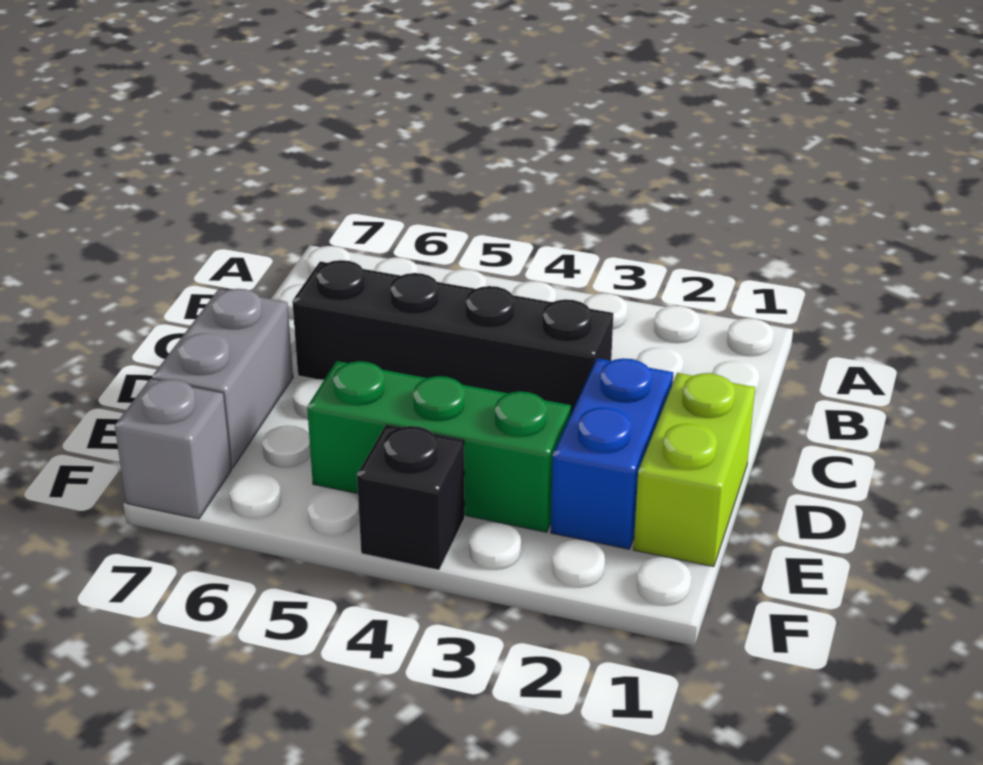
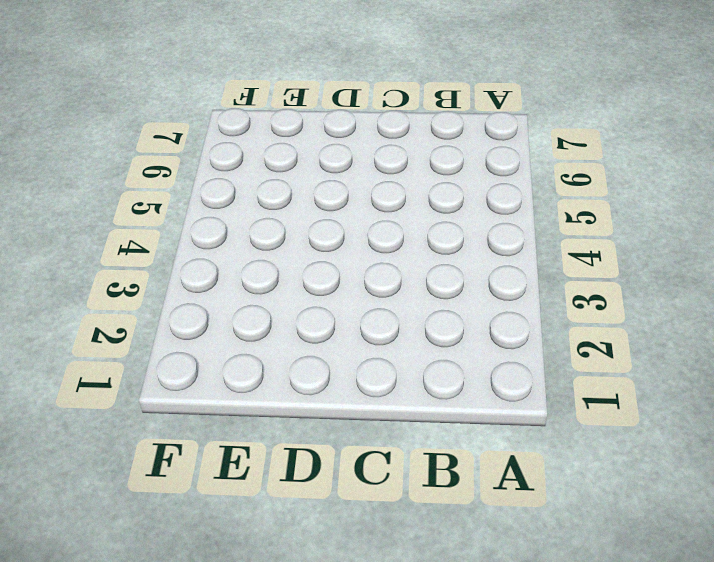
none -> black brick C3:C6 level 1
none -> lime brick D1:E1 level 1

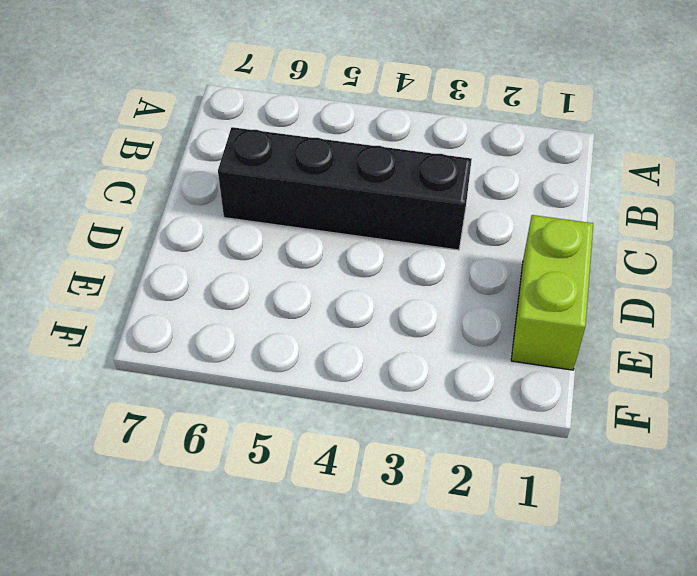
none -> blue brick D2:E2 level 1
none -> grey brick D7:E7 level 1

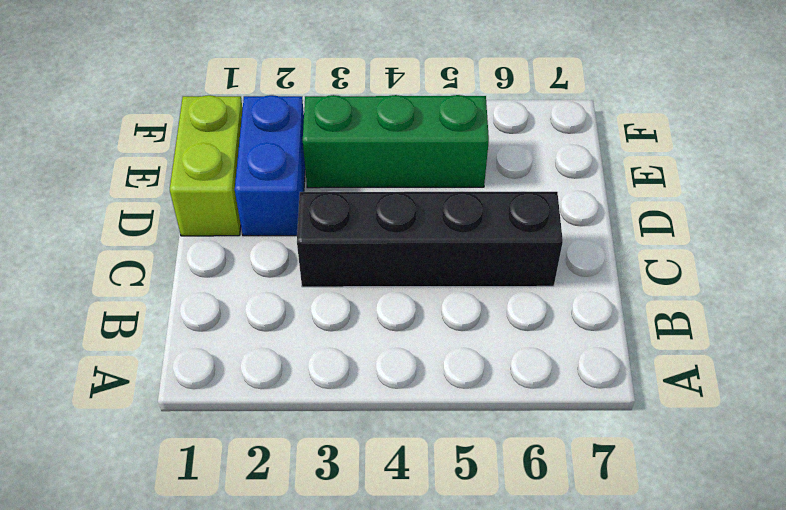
none -> grey brick D7:E7 level 1
none -> black brick F4 level 1

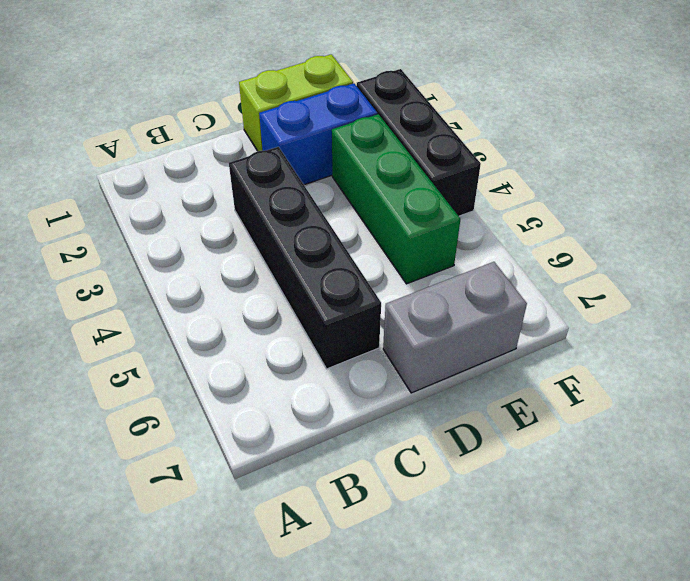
black brick F2:F4 level 1 -> black brick F4 level 1
none -> grey brick F7 level 1

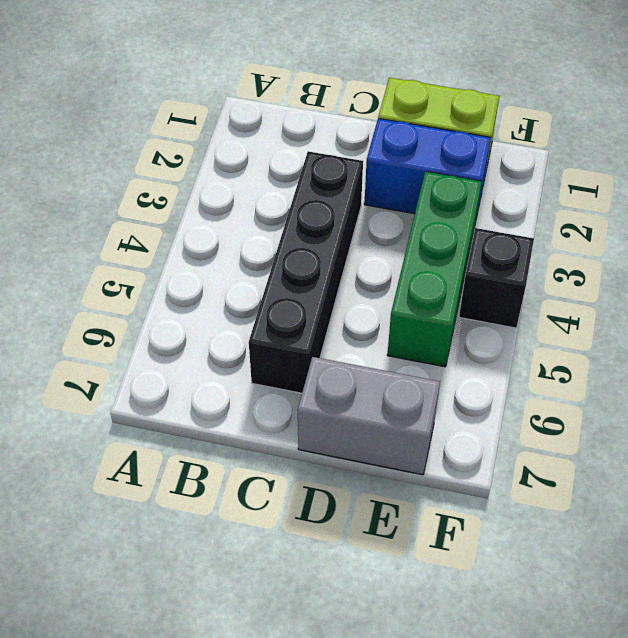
none -> grey brick F7 level 1

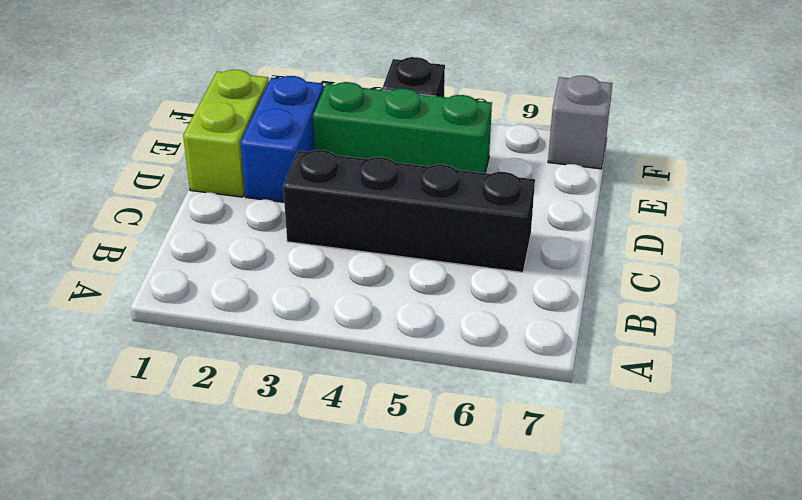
none -> grey brick D7:E7 level 1

